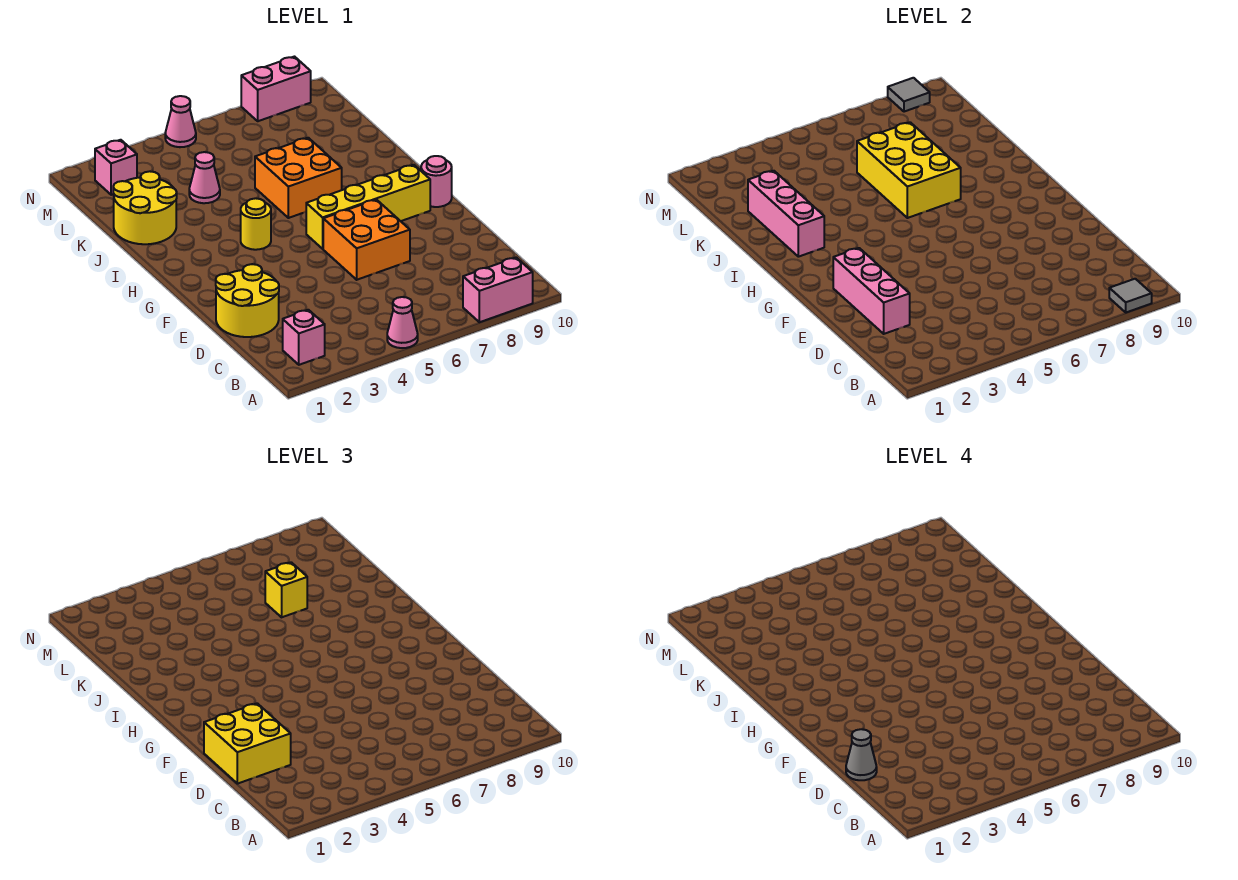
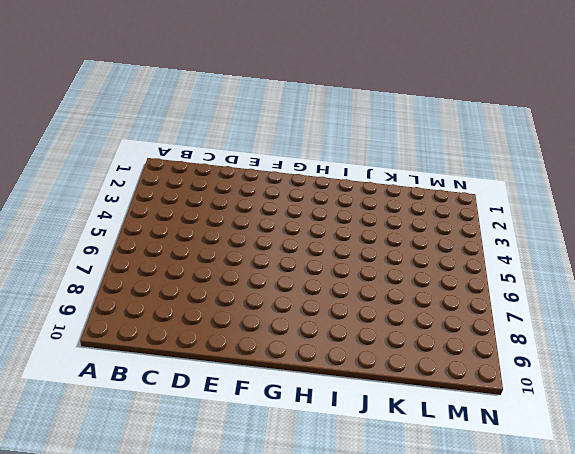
none -> pink cone A5 level 1
none -> pink brick A8:A9 level 1
none -> pink brick B2 level 1

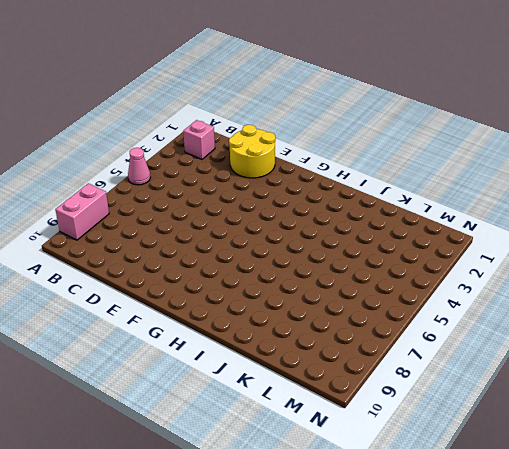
none -> orange brick E6:F7 level 1
none -> yellow brick G6:G9 level 1
none -> pink round brick G10 level 1

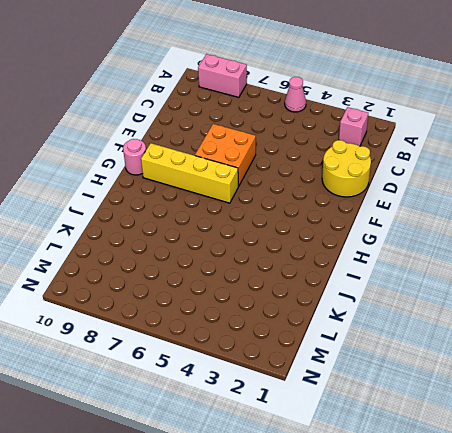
none -> yellow round brick H4 level 1
none -> orange brick I6:J7 level 1
none -> yellow round brick J1:K2 level 1

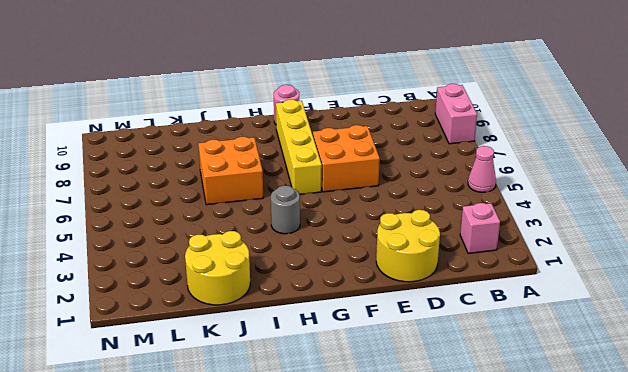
grey round brick H4 level 1 -> yellow round brick H4 level 1
none -> pink cone K4 level 1
none -> pink brick M2 level 1
none -> pink cone N5 level 1

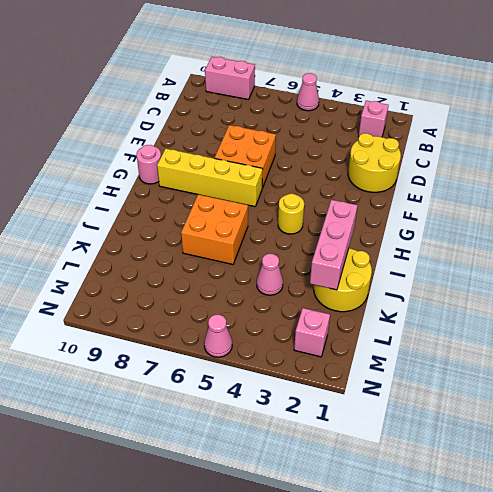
none -> pink brick N8:N9 level 1
none -> grey tile A9 level 2
none -> pink brick D2:F2 level 2

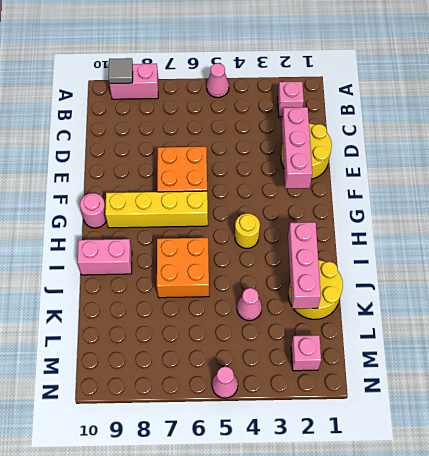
pink brick I9:I10 level 1 -> pink brick N8:N9 level 1
none -> yellow brick I6:K7 level 2
none -> grey tile N9 level 2
none -> yellow brick D1:E2 level 3

